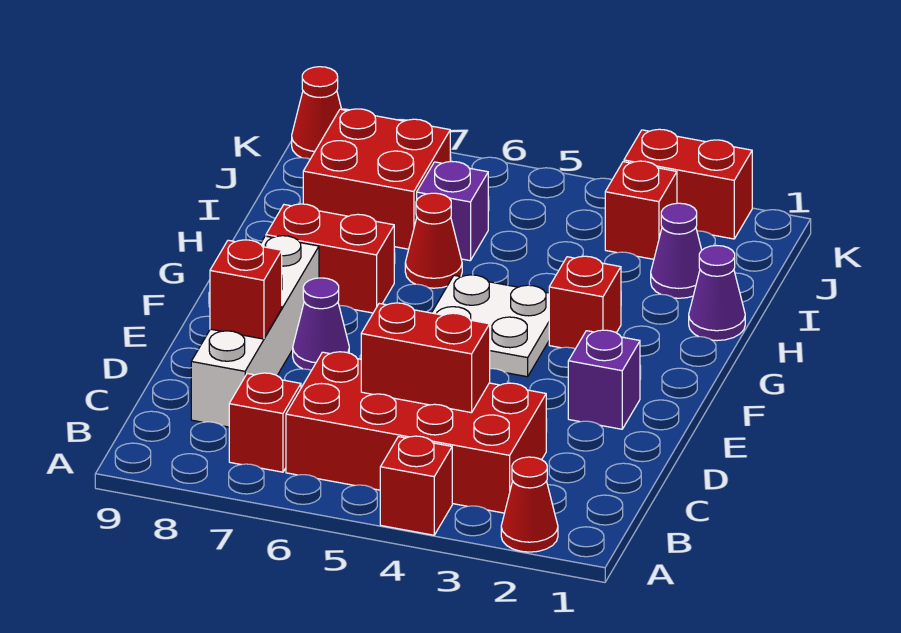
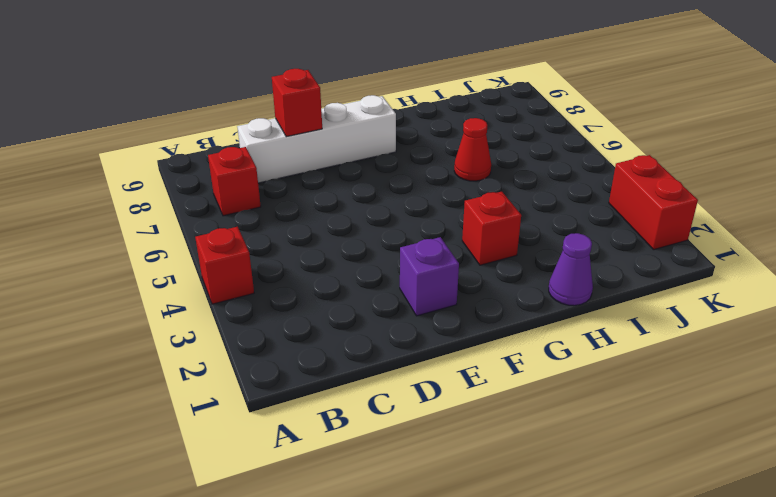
none -> red cone A2 level 1
none -> red brick B3:C6 level 1
none -> purple cone E7 level 1

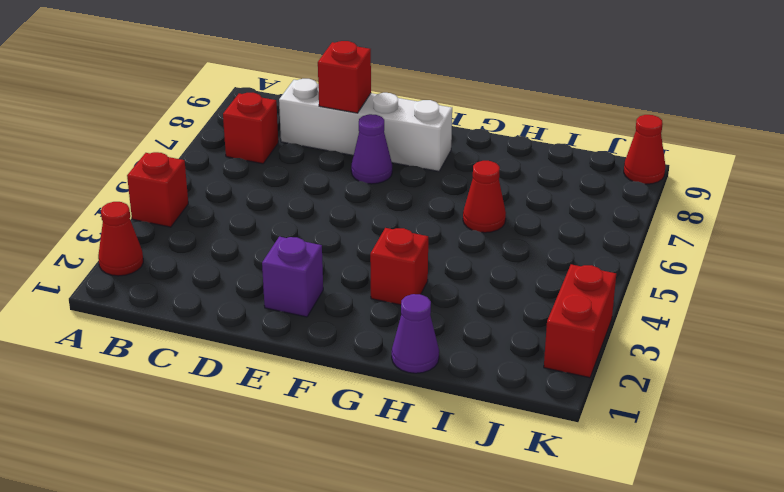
none -> red brick B3:C6 level 1
none -> white plate F4:G5 level 1
none -> red brick G7:G8 level 1

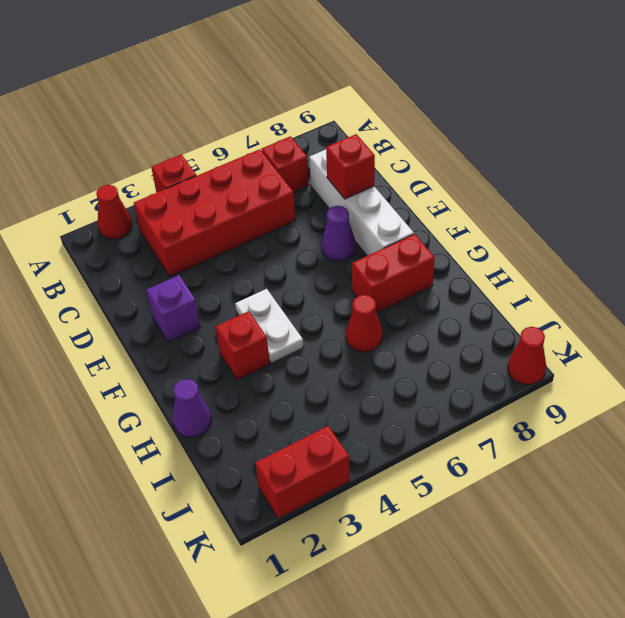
white plate F4:G4 level 1 -> white plate F4:G5 level 1
none -> purple cone I2 level 1
none -> purple brick I6 level 1
none -> red brick I7:J8 level 1

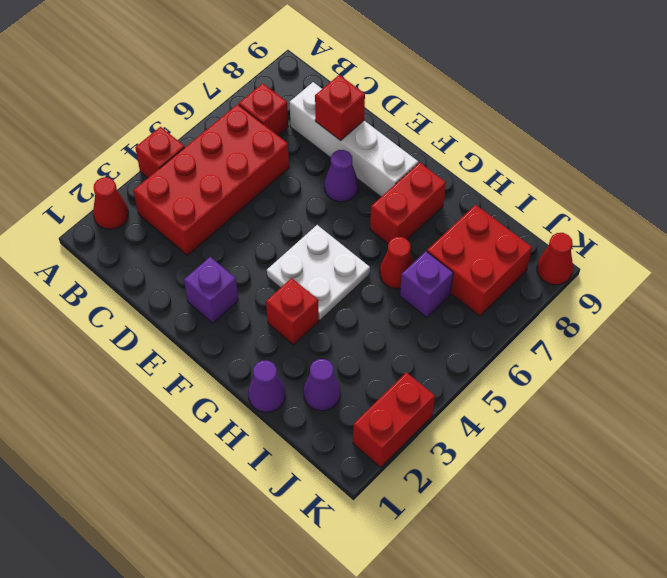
none -> red brick J3 level 1
none -> red brick C4:C5 level 2

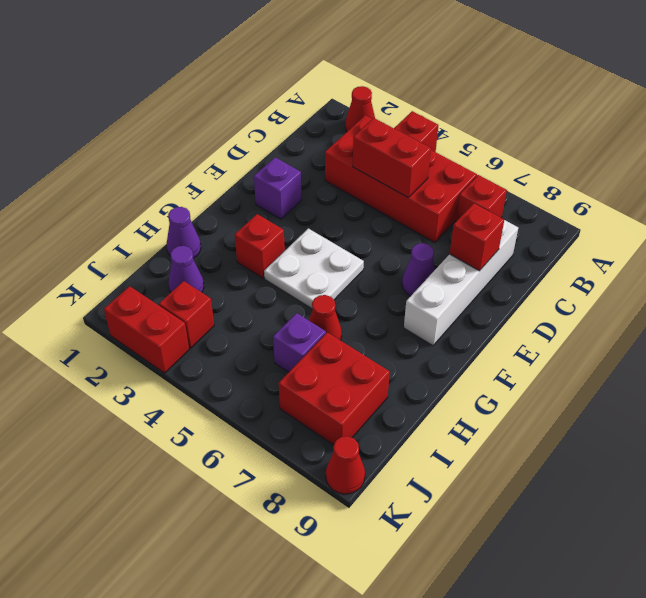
none -> red brick G7:G8 level 1

